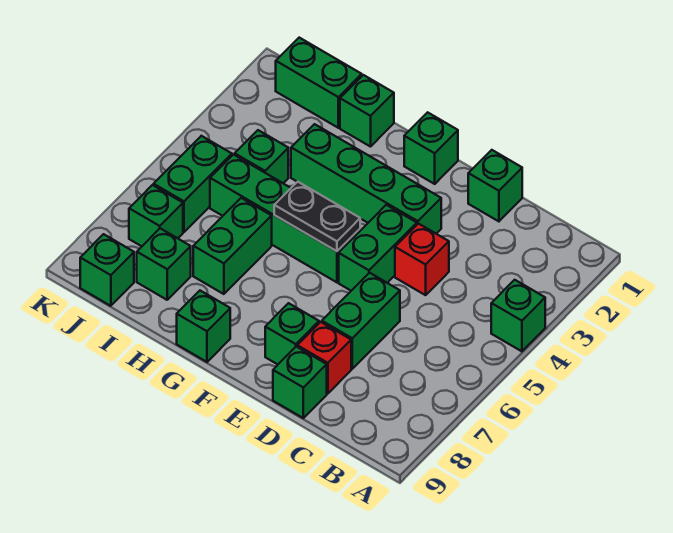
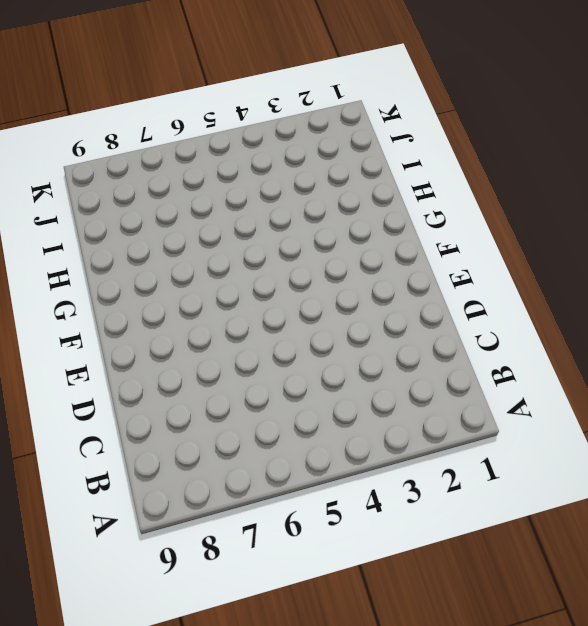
none -> green brick A4 level 1
none -> green brick D1 level 1
none -> red brick D4 level 1

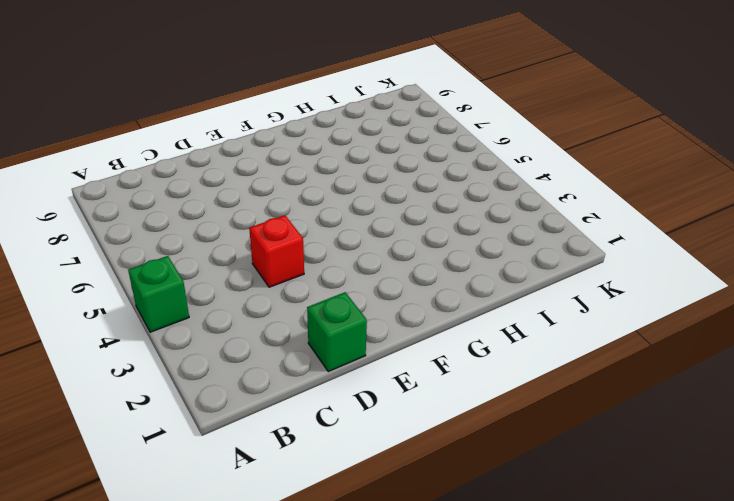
none -> green brick D6:D7 level 1
none -> red brick D8 level 1
none -> green brick D9 level 1

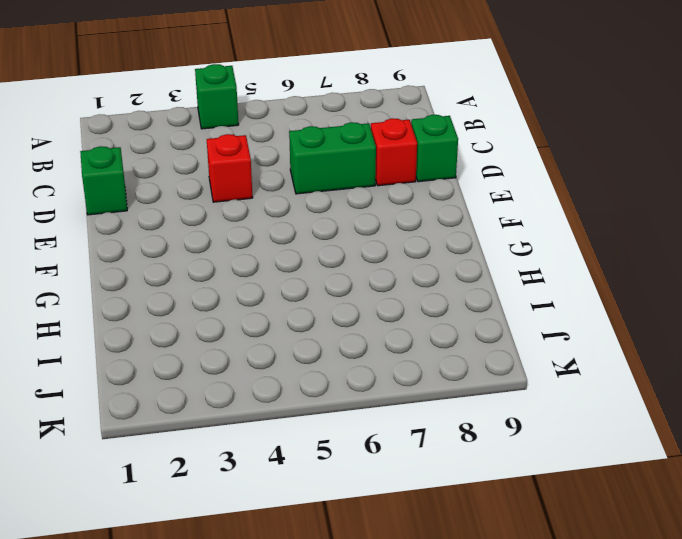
none -> green brick E3:H3 level 1
none -> green brick E4:E5 level 1
none -> green brick E8 level 1

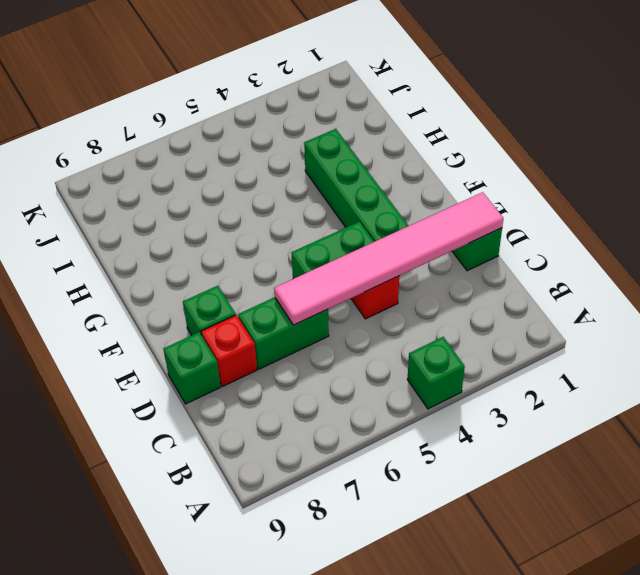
pink tile D1:D6 level 2 -> none
none -> green brick F1 level 1
none -> green brick F5:I5 level 1
none -> green brick G9 level 1

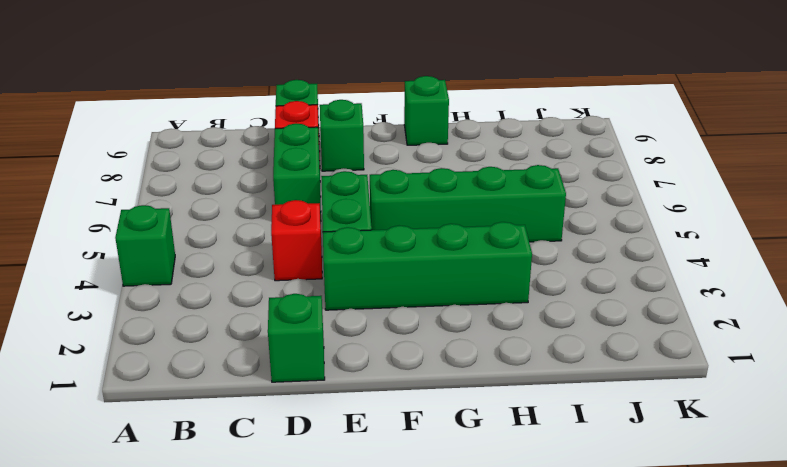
none -> green brick F1 level 1
none -> green brick H1 level 1
none -> green brick H6:H7 level 1

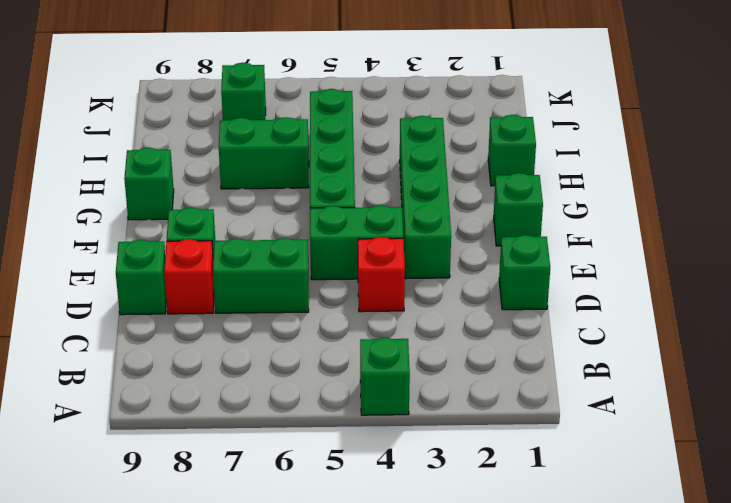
none -> green brick I1:J1 level 1
none -> green brick I4 level 1
none -> green brick I8 level 1

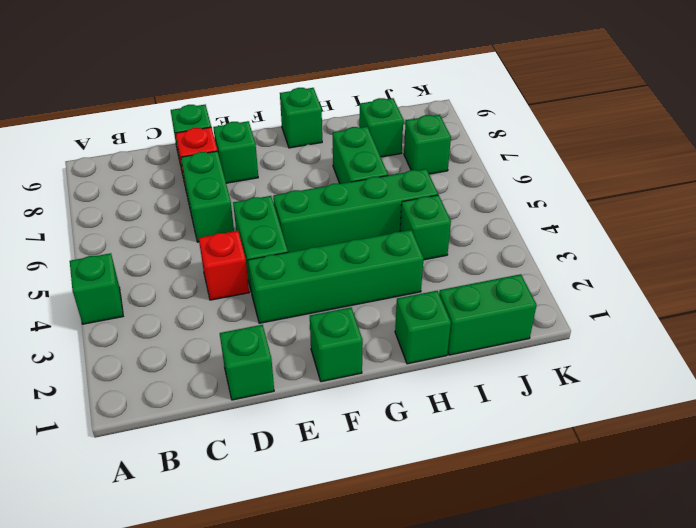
none -> green brick J5:J6 level 1
none -> green brick J9 level 1
none -> black plate F5:G5 level 2

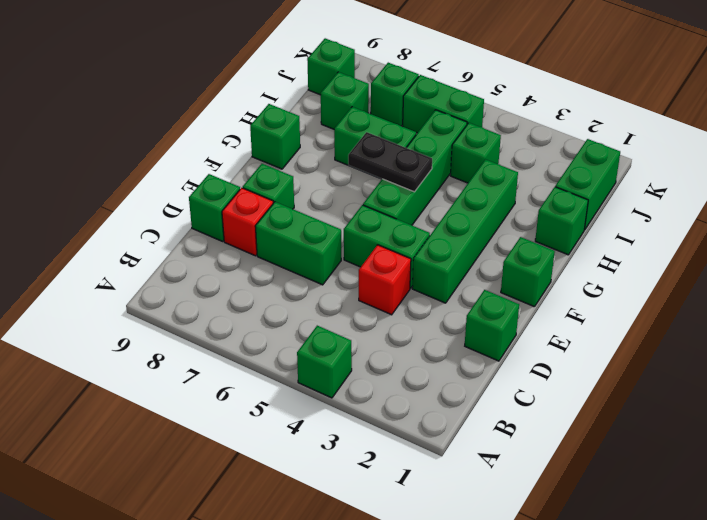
black plate G5:G6 level 2 -> black plate F5:G5 level 2

